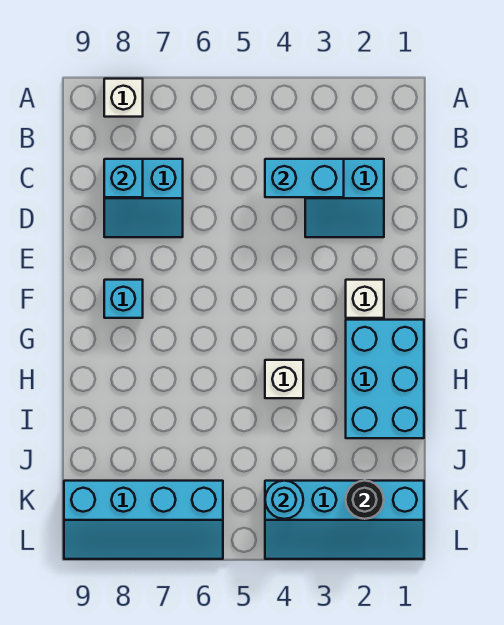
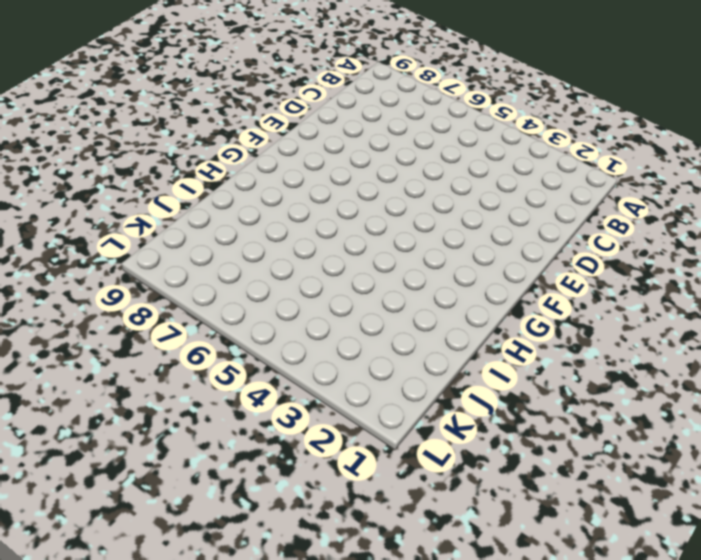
none -> white brick A8 level 1
none -> cyan slope C2:D3 level 1 top C
none -> cyan slope C7:D8 level 1 top C

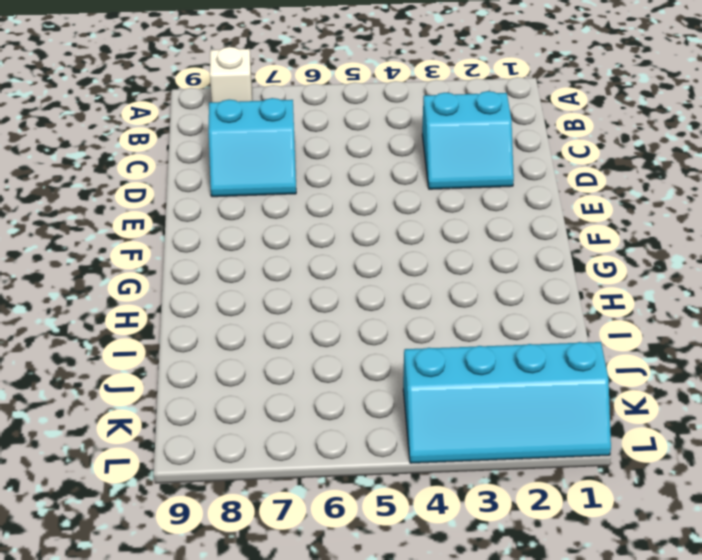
none -> white brick F2 level 1
none -> cyan brick F8 level 1
none -> cyan brick G1:I2 level 1

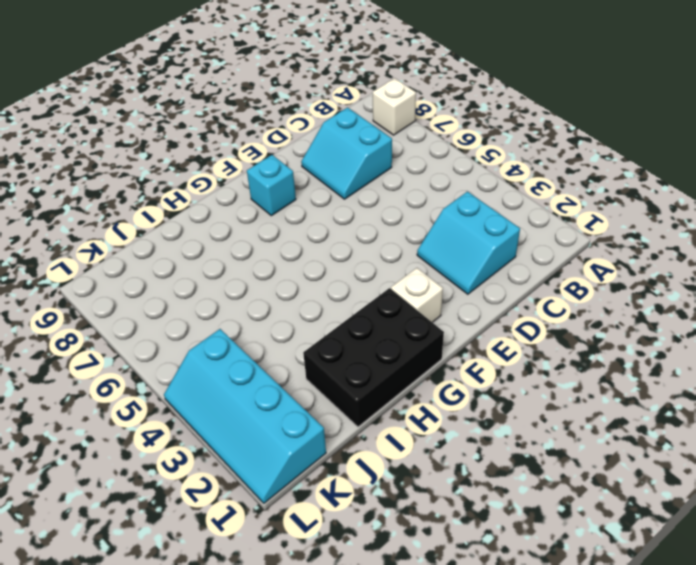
black brick G1:I2 level 1 -> cyan brick G1:I2 level 1
none -> white brick H4 level 1
none -> cyan slope K6:L9 level 1 top K
none -> cyan brick C3:C4 level 2

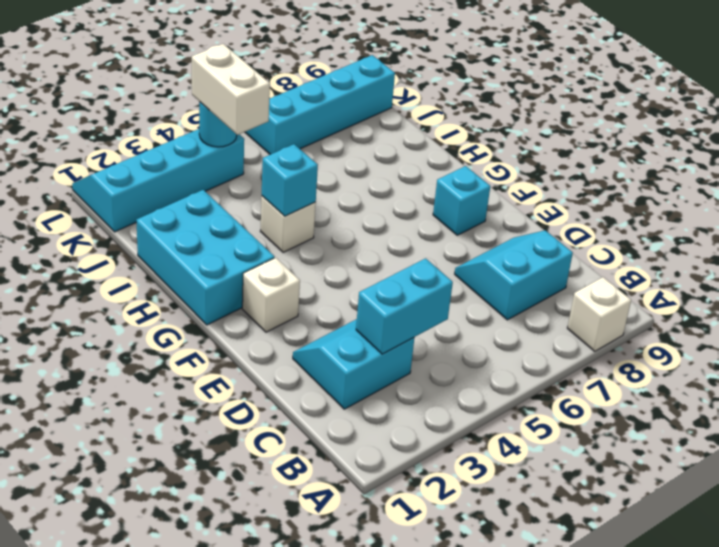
cyan brick H4 level 2 -> cyan brick C8 level 2
white brick J4:K4 level 3 -> none
none -> black round brick K2 level 2

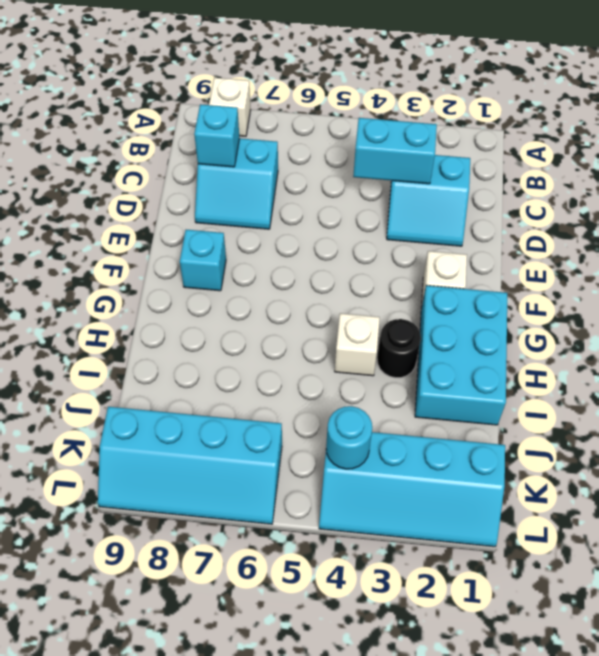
black round brick H3 level 1 -> black round brick K2 level 2

